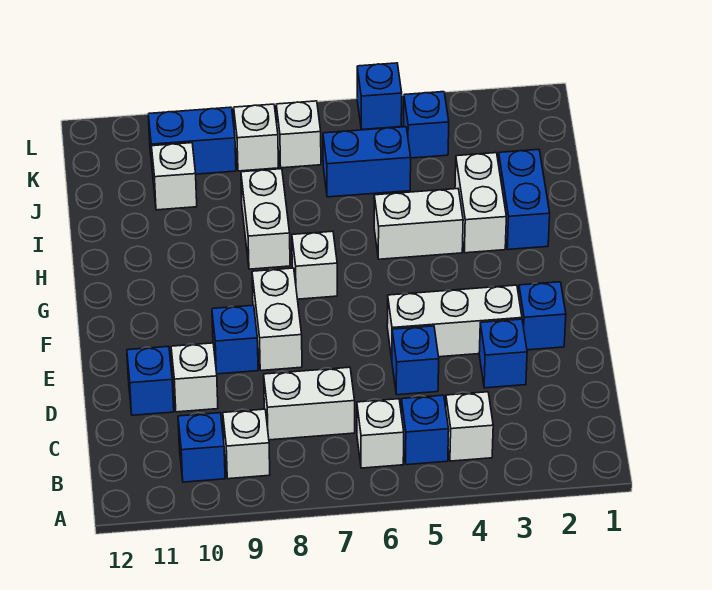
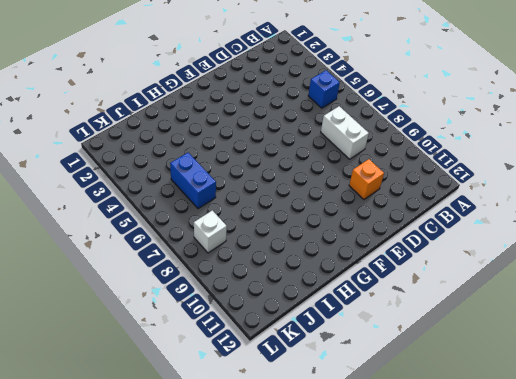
orange brick D10 level 1 -> white brick D10 level 1
none -> white brick B4 level 1
none -> white brick B6 level 1
none -> white brick B9 level 1

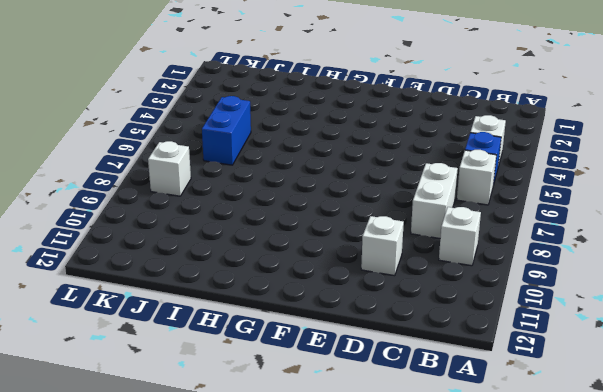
none -> blue brick B10 level 1
none -> blue brick D3 level 1
none -> blue brick D5 level 1

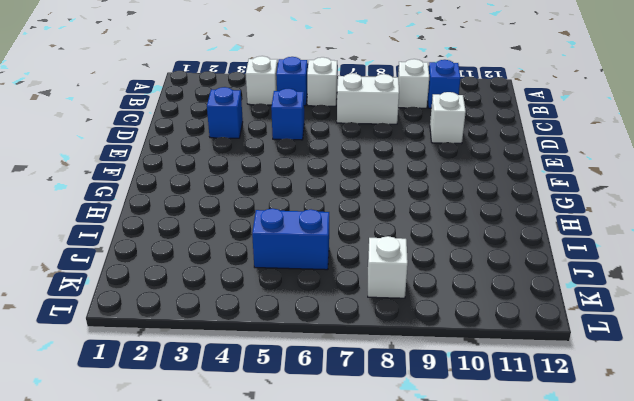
none -> blue brick D11 level 1
none -> blue brick E2 level 1
none -> white brick E3:E5 level 1

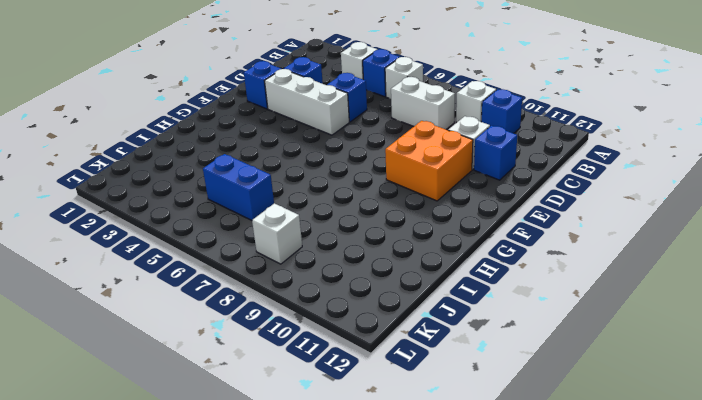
orange brick E9:F10 level 1 -> blue brick E9 level 1
none -> white brick E8:F8 level 1
none -> white brick G7 level 1
none -> blue brick H2:I2 level 1

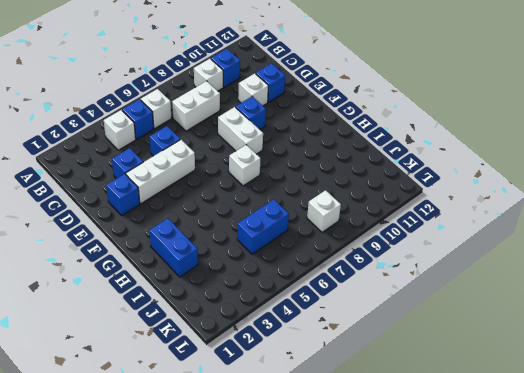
none -> white brick H3:I3 level 1
none -> white brick H4:H5 level 1
none -> white brick H8:I8 level 1

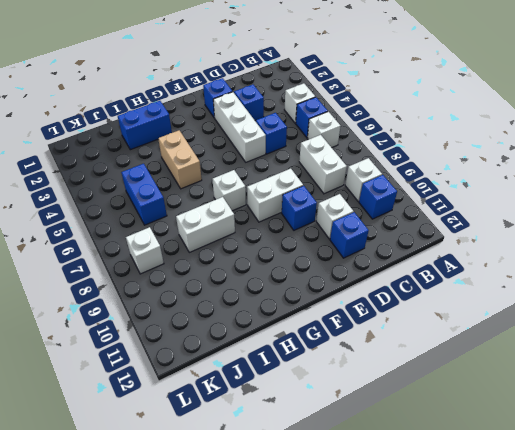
tan brick H4:H5 level 1 -> white brick H4:H5 level 1
none -> white brick H3:I3 level 1
none -> white brick J10 level 1
none -> blue brick K4 level 1

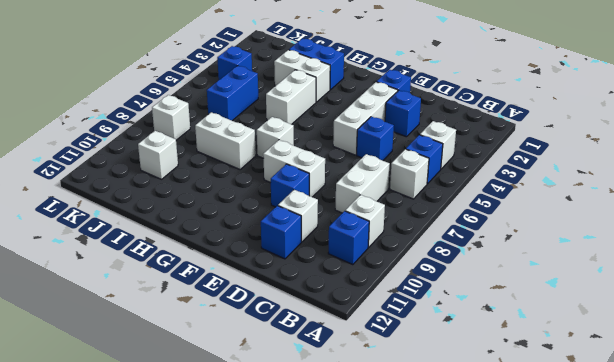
none -> white brick K7 level 1
none -> blue brick K9:K10 level 1
none -> blue brick L5 level 1

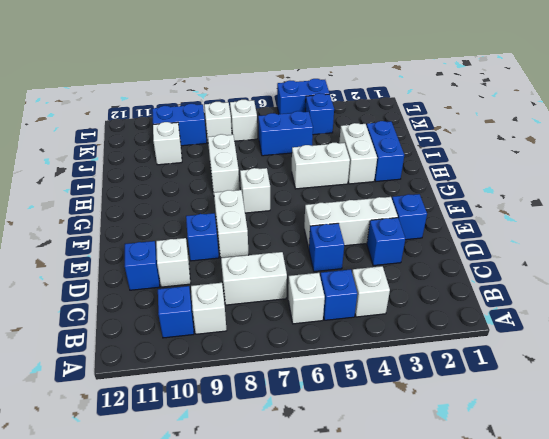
blue brick L4:L5 level 1 -> blue brick L5 level 1

